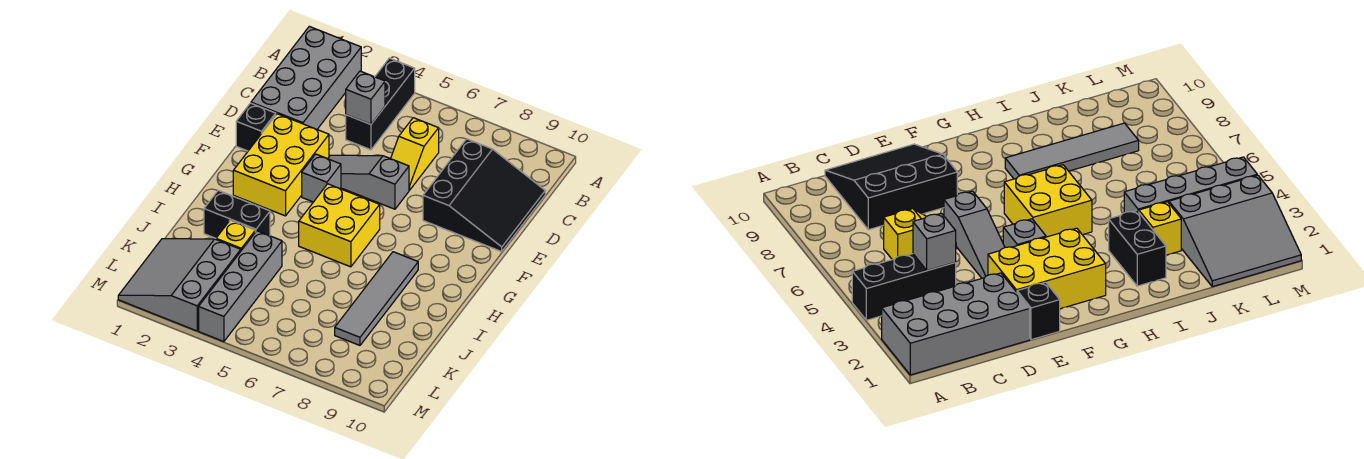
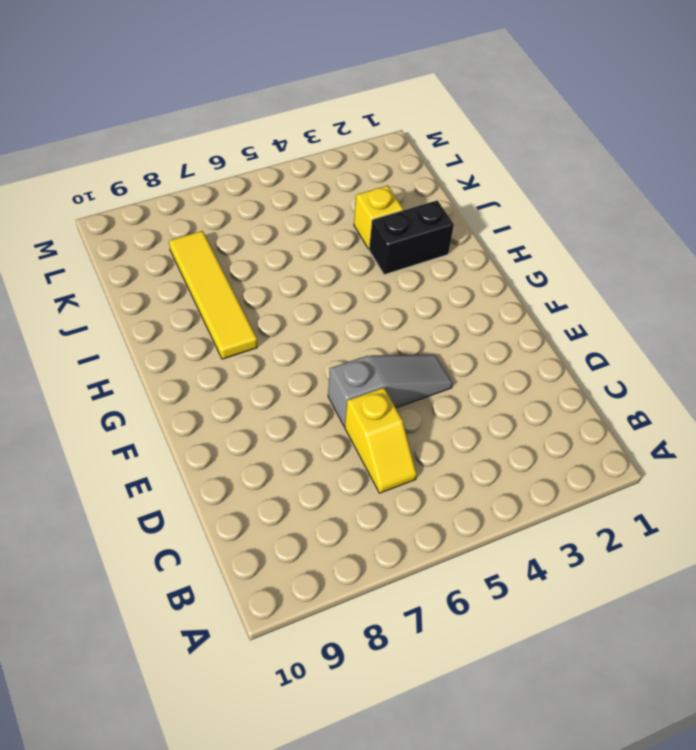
yellow slope C6:D6 level 1 top D -> yellow slope C6:D6 level 1 top C
yellow tile H8:K8 level 1 -> grey tile H8:K8 level 1
none -> grey brick A1:D2 level 1
none -> black brick A4:C4 level 1
none -> black slope C8:E10 level 1 top 8

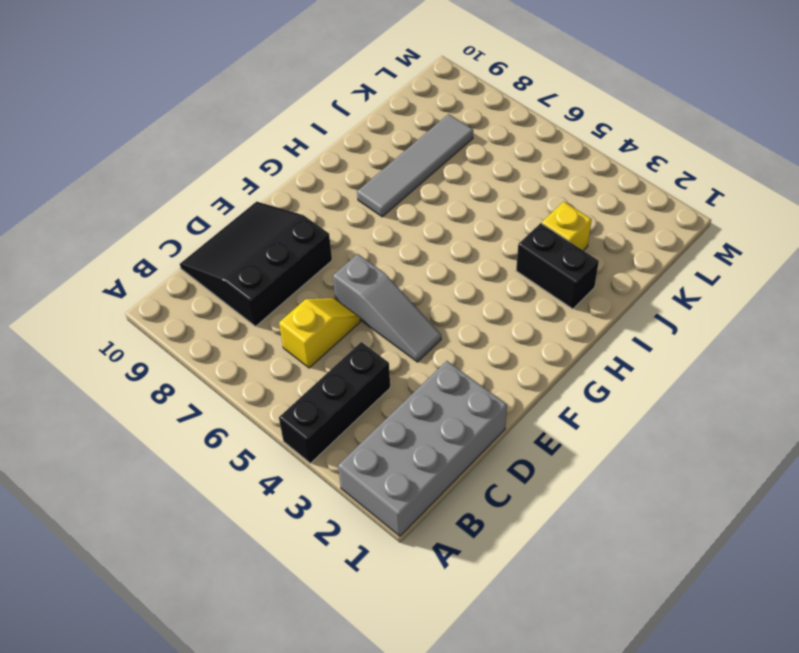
none -> black brick E1 level 1
none -> yellow brick E2:G3 level 1
none -> grey brick F4 level 1

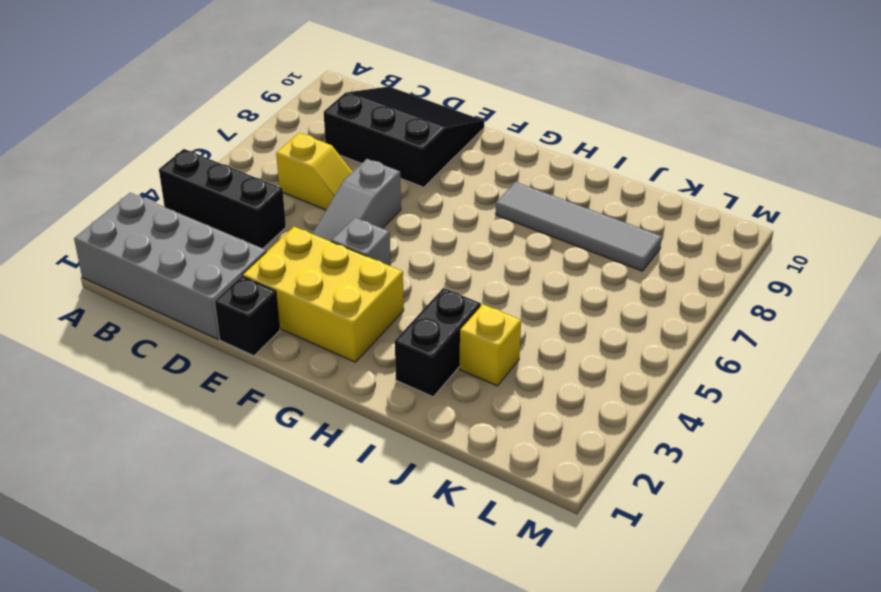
none -> yellow brick G5:H6 level 1
none -> grey brick J4:M4 level 1
none -> grey slope K1:M3 level 1 top 3

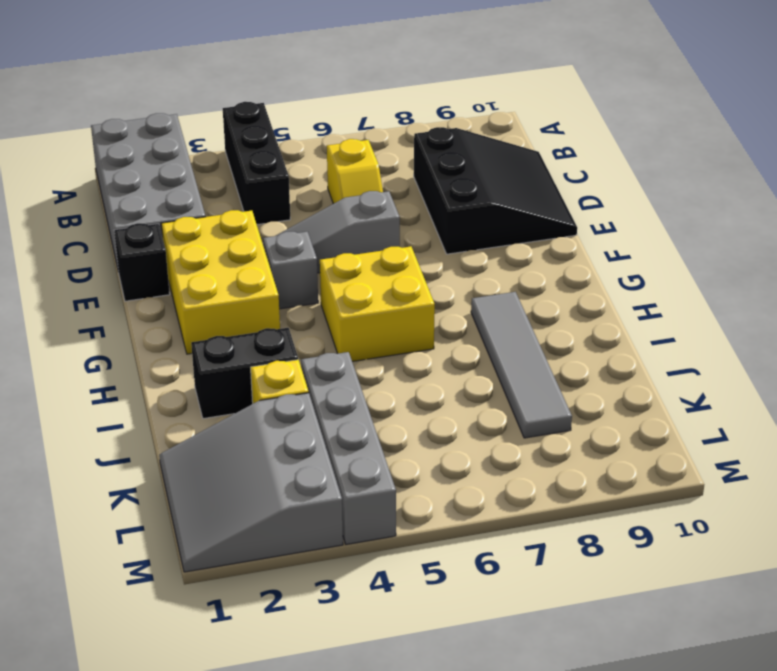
none -> grey brick C4 level 2

